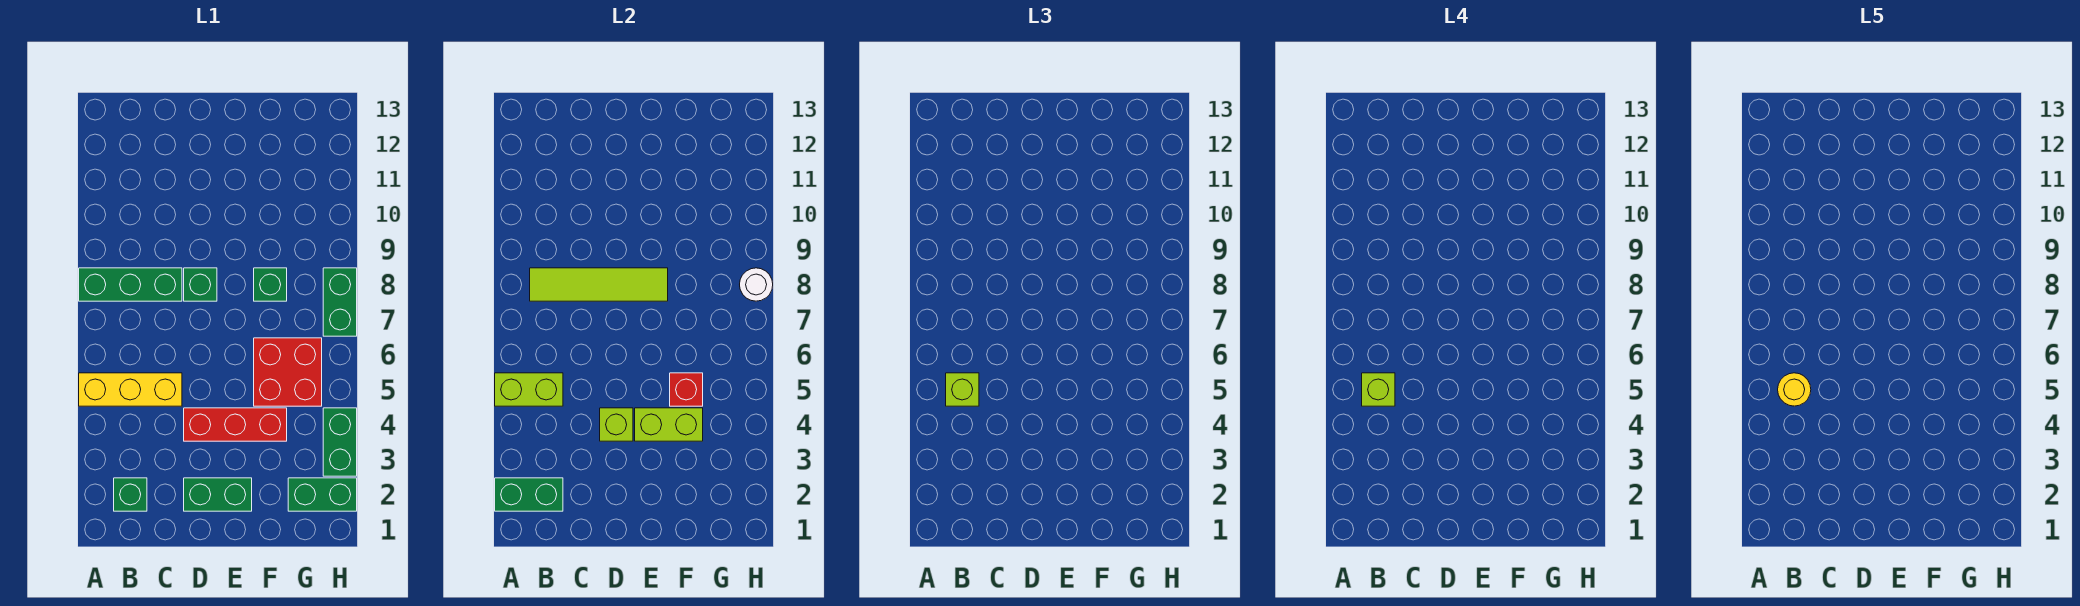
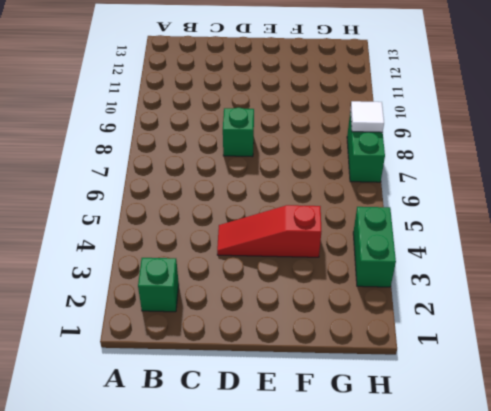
red slope D4:F4 level 1 top F -> red brick D4:F4 level 1
white tile H8 level 2 -> white round brick H8 level 2
none -> yellow brick A5:C5 level 1
none -> green brick A8:C8 level 1
none -> green brick D2:E2 level 1

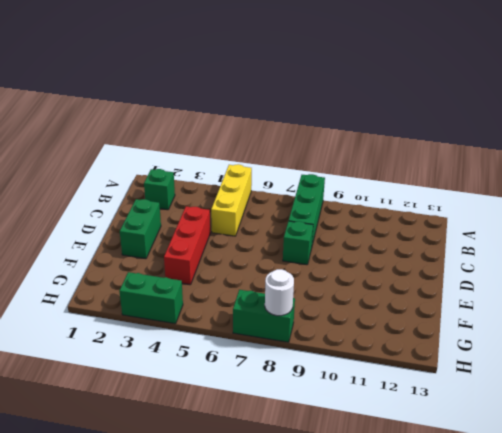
none -> red brick F5:G6 level 1
none -> green brick F8 level 1
none -> green brick G2:H2 level 1

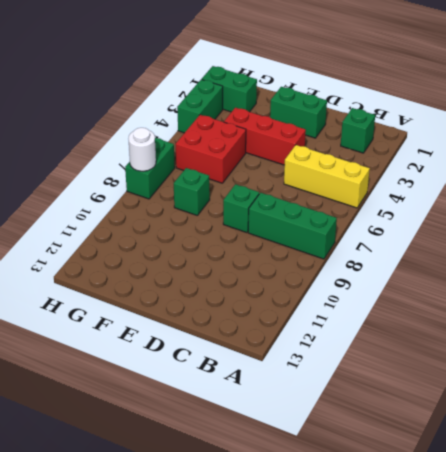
none -> green brick A2:B2 level 2
none -> lime brick A5:B5 level 2
none -> lime tile B8:E8 level 2

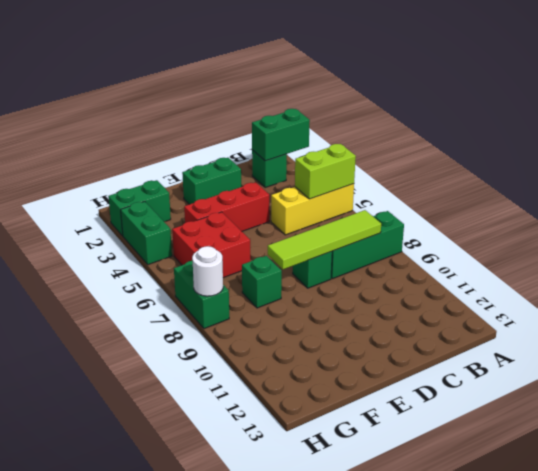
none -> lime brick D4 level 2
none -> lime brick E4:F4 level 2
none -> red brick F5 level 2

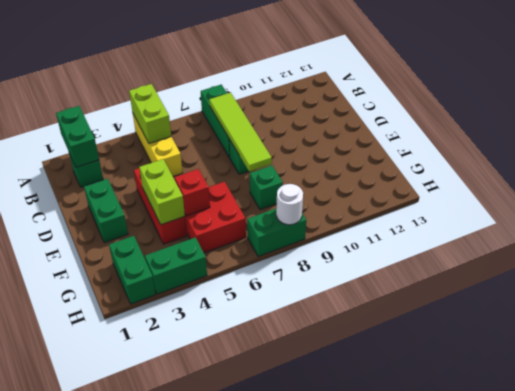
none -> lime brick D4 level 2
none -> lime brick B5 level 3
none -> lime brick B5 level 4

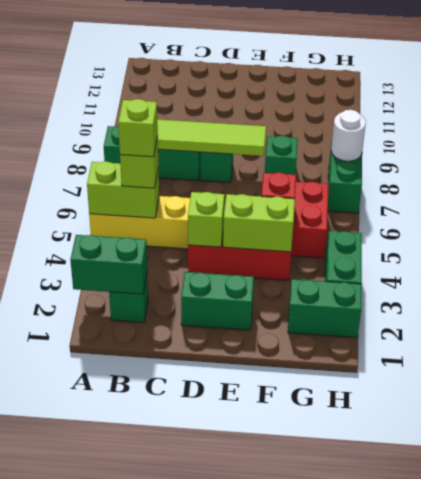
none -> yellow round brick B5 level 5

